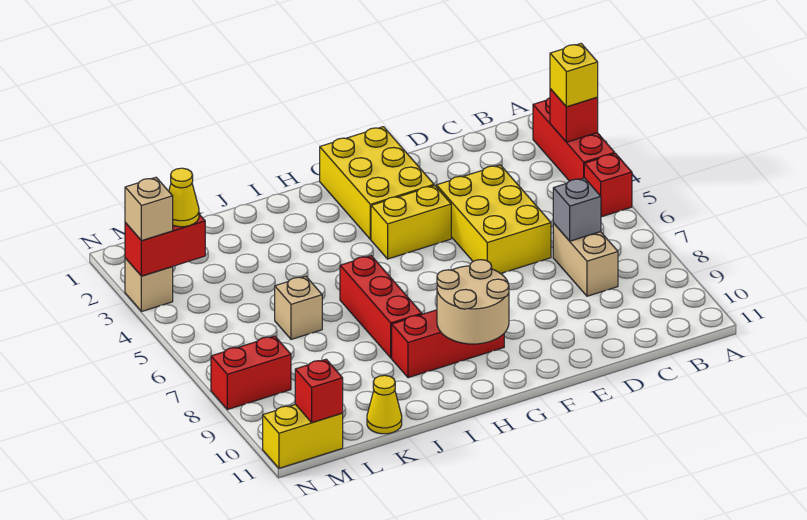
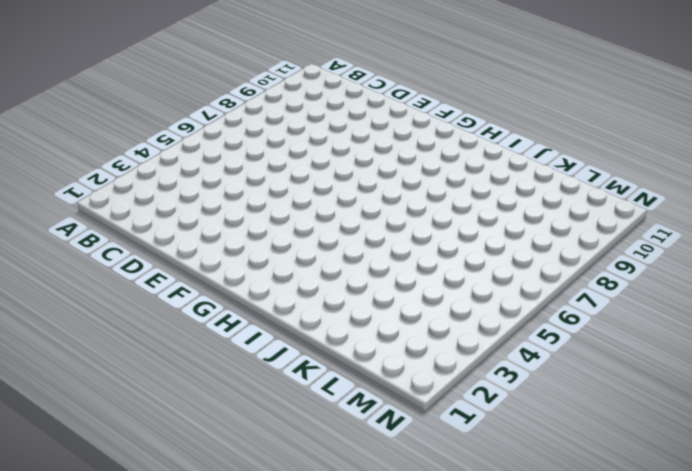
none -> red brick A2:A4 level 1
none -> red brick A5 level 1
none -> tan brick C7:C8 level 1

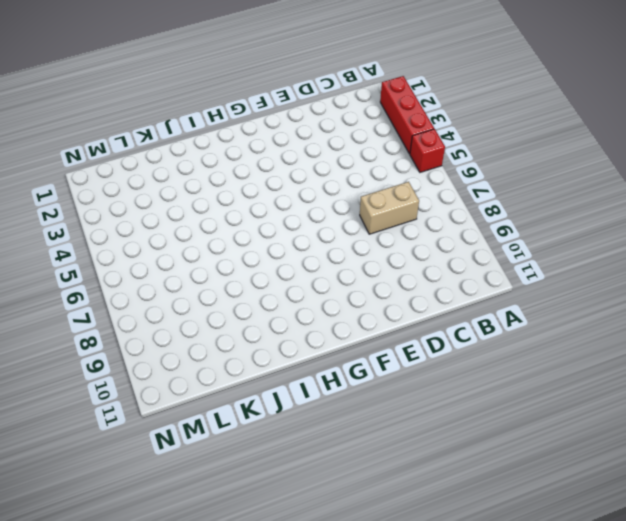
tan brick C7:D7 level 1 -> tan brick C7:C8 level 1
none -> yellow brick D4:E6 level 1
none -> yellow brick F1:G3 level 1
none -> yellow brick F4:G4 level 1

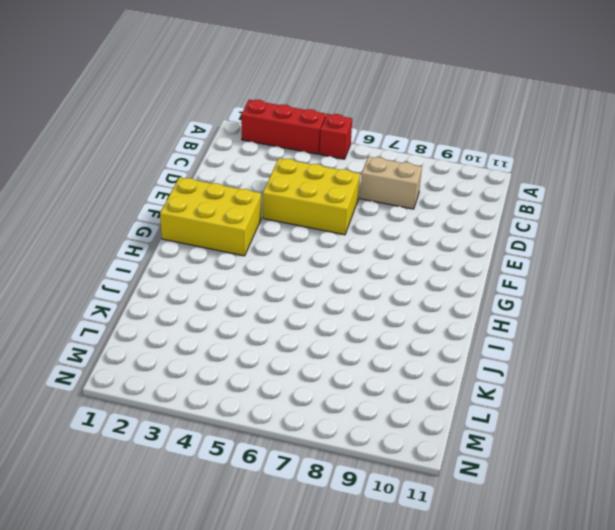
none -> yellow brick F4:G4 level 1
none -> red brick G9:I9 level 1
none -> red brick I6:I8 level 1

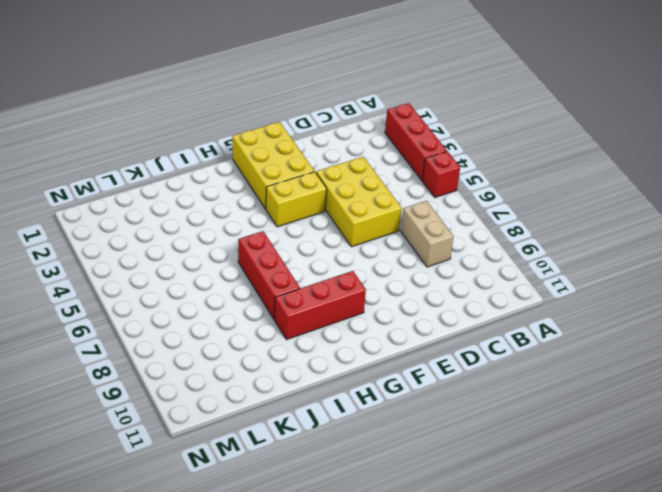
none -> tan brick K6 level 1
none -> yellow cone K11 level 1
none -> red brick M8:N8 level 1

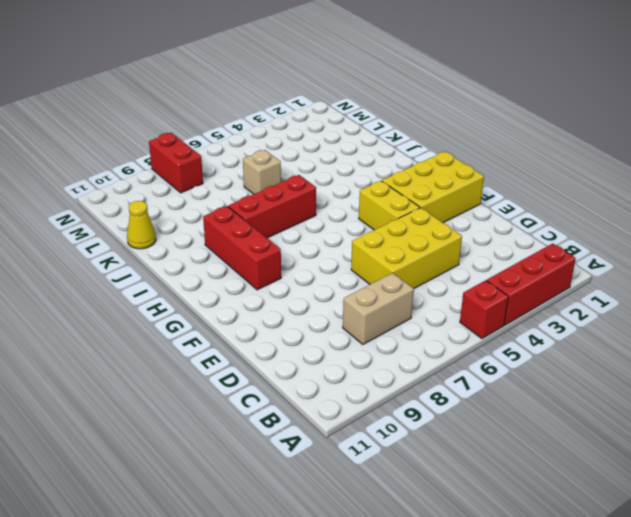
none -> yellow brick M11:N11 level 1
none -> tan brick N3 level 1
none -> red brick A3 level 2

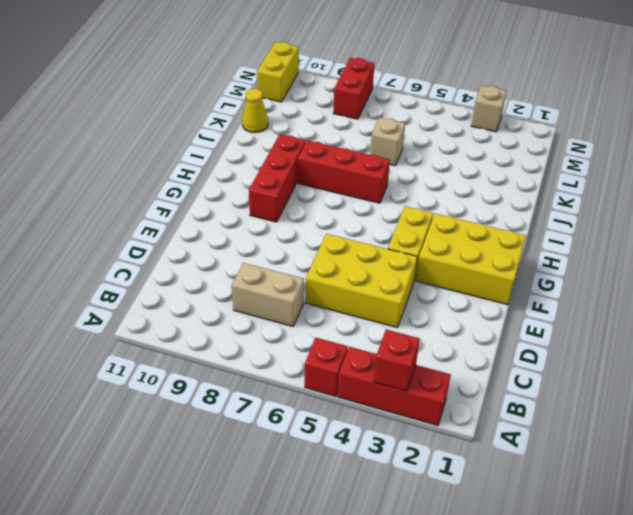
none -> grey brick C7 level 2
none -> tan round brick G9:H10 level 2
none -> red brick M3:N3 level 2

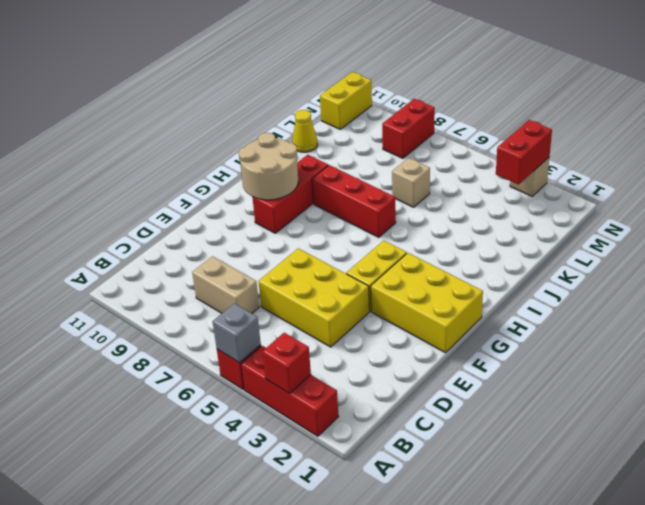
grey brick A5 level 2 -> grey brick C7 level 2
none -> red brick M11 level 2
none -> yellow brick A3 level 3
none -> yellow cone M3 level 3

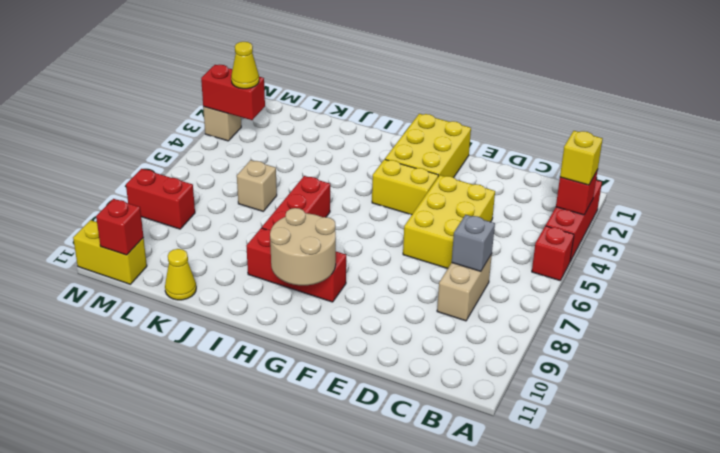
none -> tan brick N3 level 3

